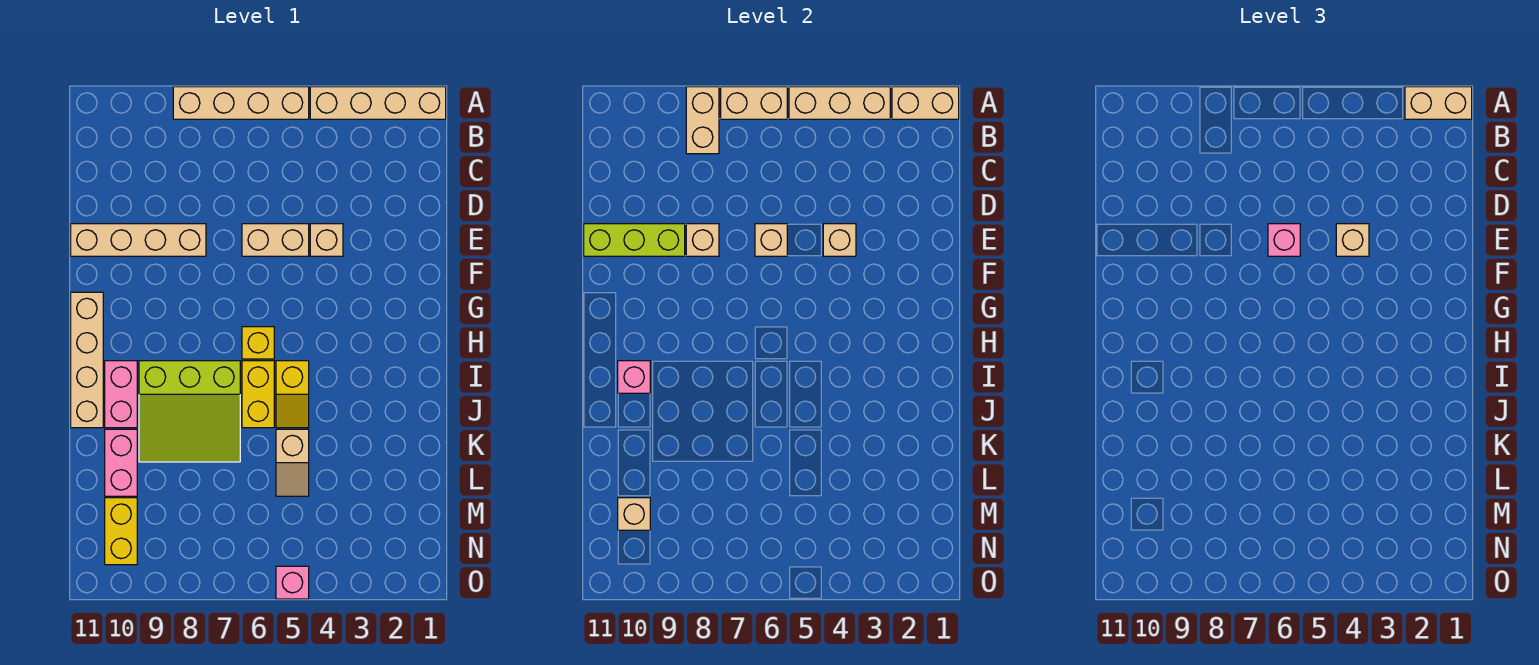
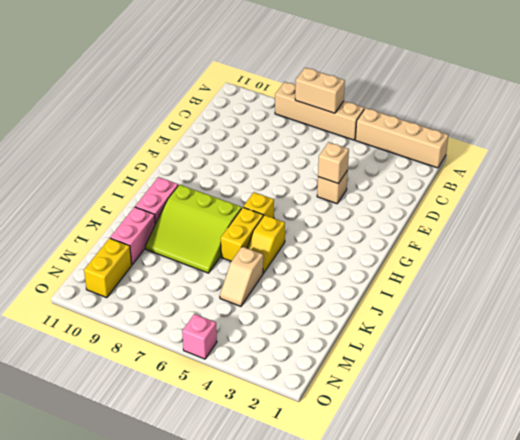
none -> tan brick E5:E6 level 1
none -> tan brick E8:E11 level 1
none -> tan brick G11:J11 level 1

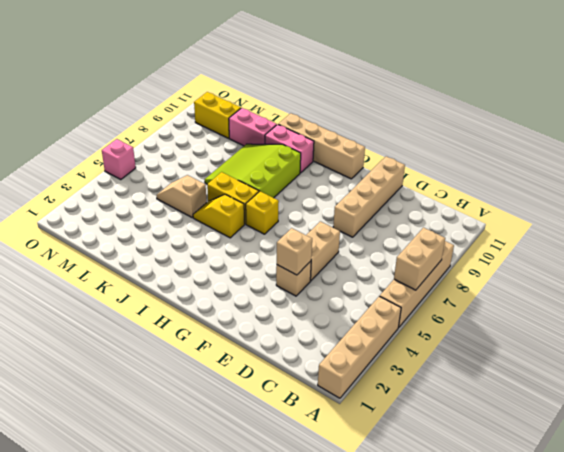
none -> tan brick A1:A2 level 2
none -> tan brick A3:A5 level 2
none -> tan brick A8:B8 level 2

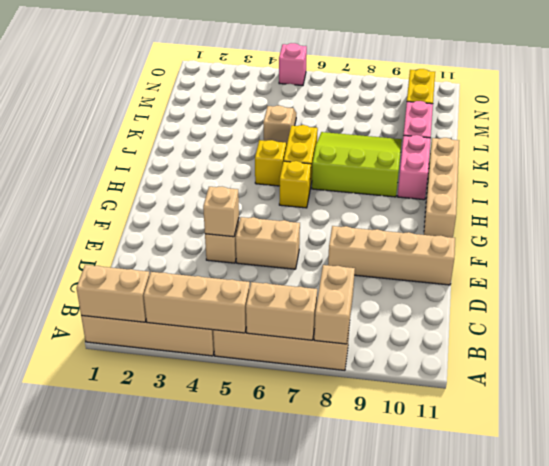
none -> tan brick E6 level 2
none -> tan brick E8 level 2
none -> lime brick E9:E11 level 2

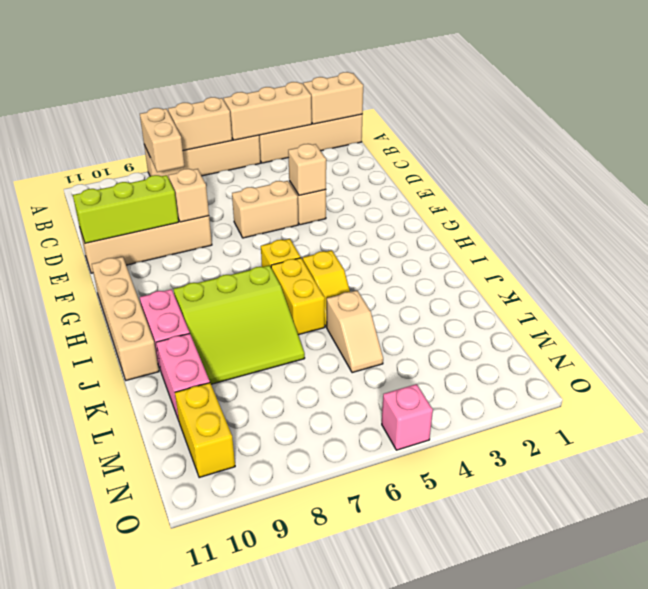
none -> tan brick E6 level 2
none -> pink brick I10 level 2
none -> tan brick M10 level 2

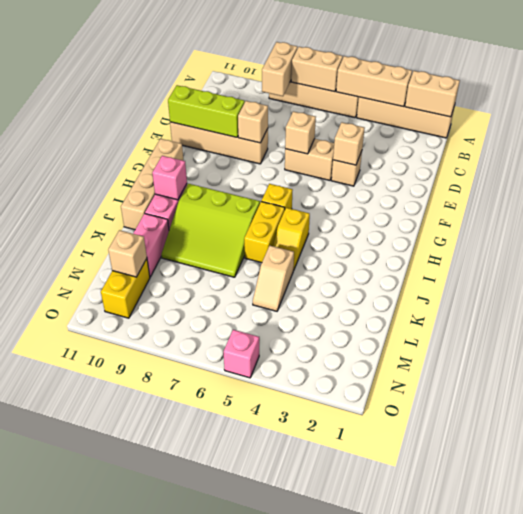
none -> tan brick A1:A2 level 3
none -> tan brick E4 level 3
none -> pink brick E6 level 3

